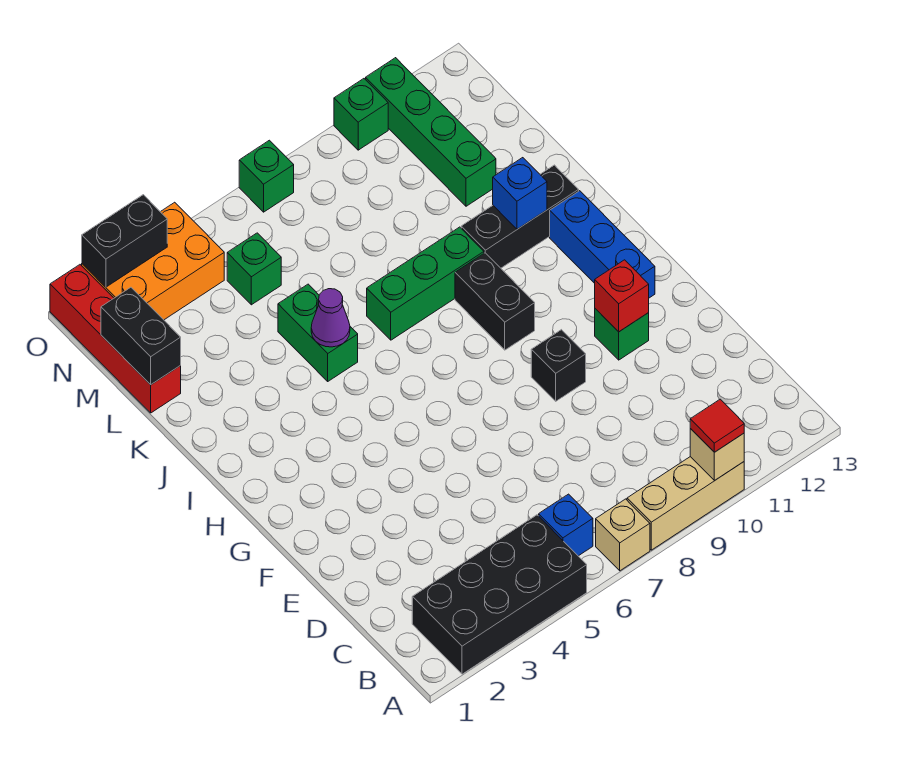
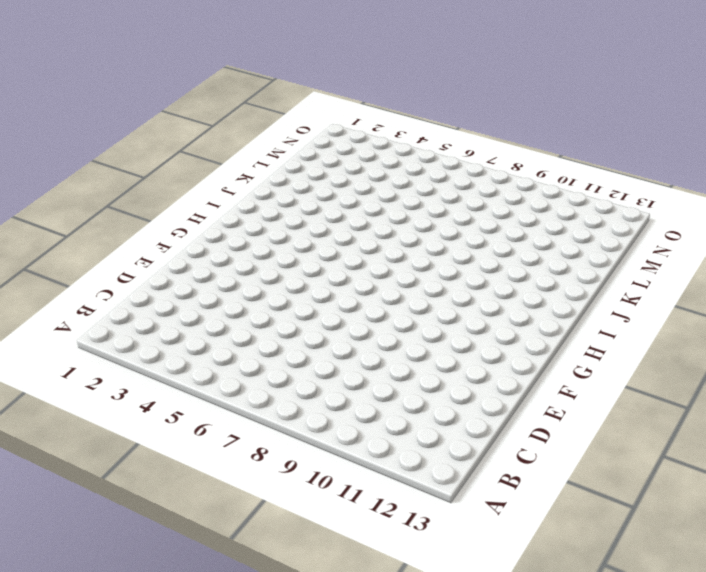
none -> black brick A2:B5 level 1
none -> tan brick A7 level 1
none -> tan brick A8:A10 level 1

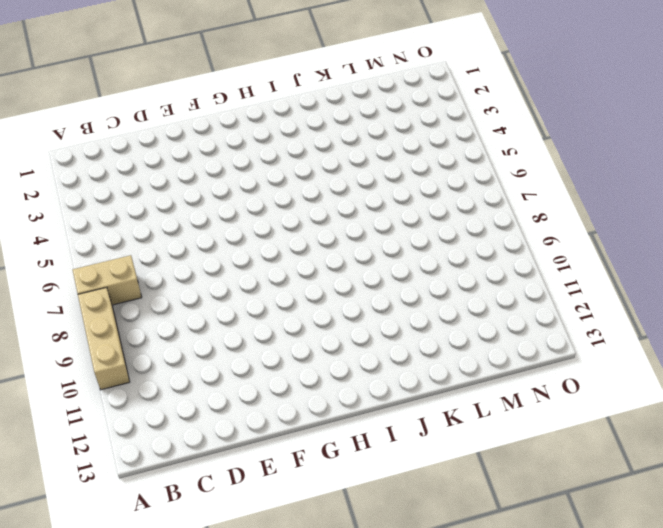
tan brick A7:B7 level 1 -> tan brick A7 level 1
none -> black brick A2:B5 level 1
none -> blue brick B6 level 1
none -> black brick F9 level 1

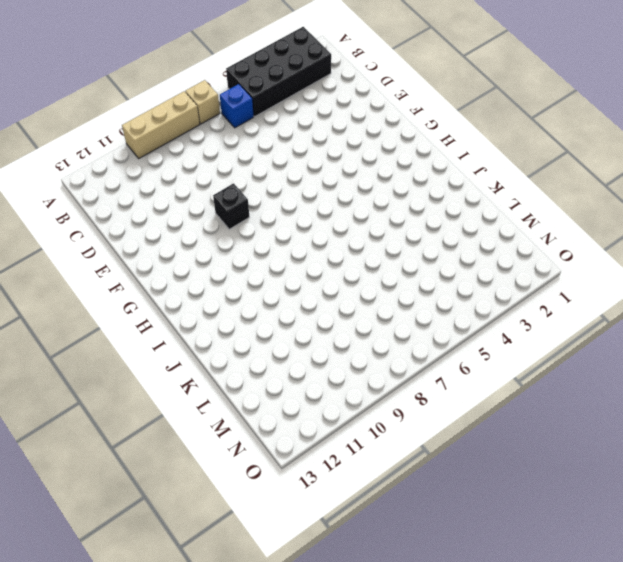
none -> green brick F11 level 1
none -> blue brick G12:I12 level 1
none -> black brick H9:I9 level 1

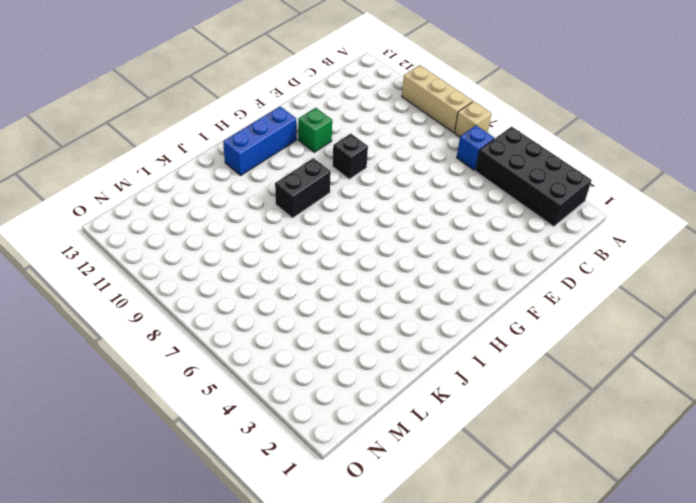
none -> green brick J5:K5 level 1
none -> green brick J7:J9 level 1
none -> black brick J10:J12 level 1

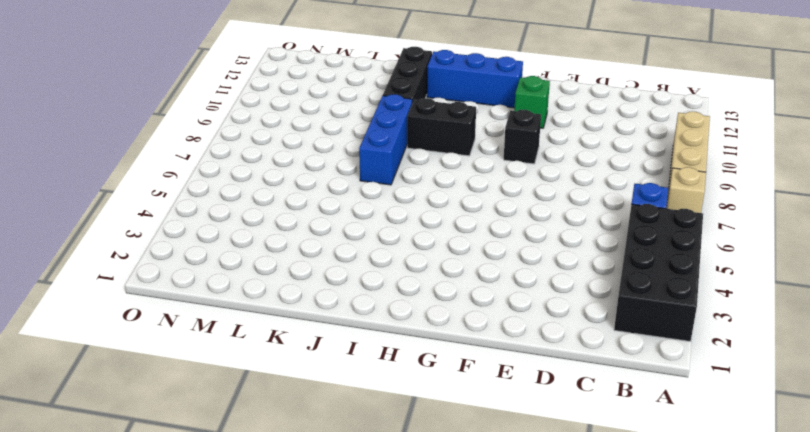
blue brick J7:J9 level 1 -> green brick J7:J9 level 1
none -> green brick J5:K5 level 1
none -> red brick L1:O1 level 1
none -> green brick L11:O11 level 1

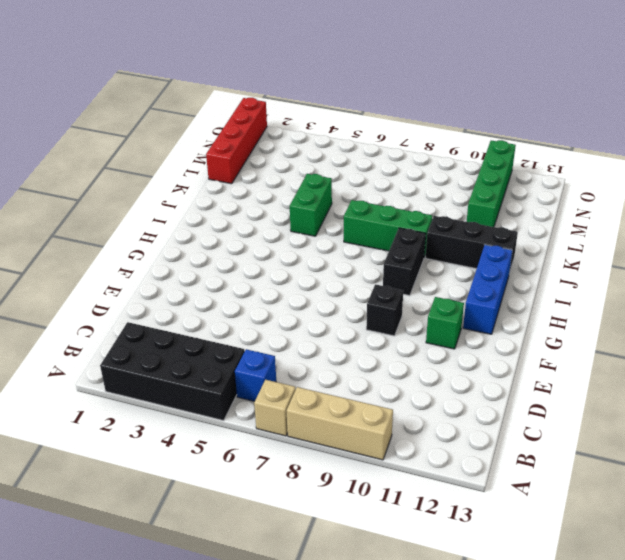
none -> green brick M5 level 1
none -> orange brick N2:O4 level 1
none -> green brick O7 level 1

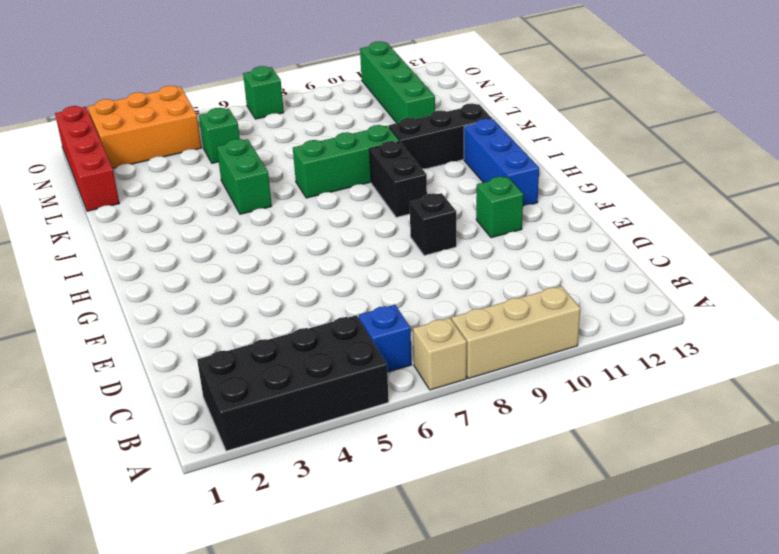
none -> green brick O10 level 1
none -> tan brick A10 level 2
none -> red brick F11 level 2

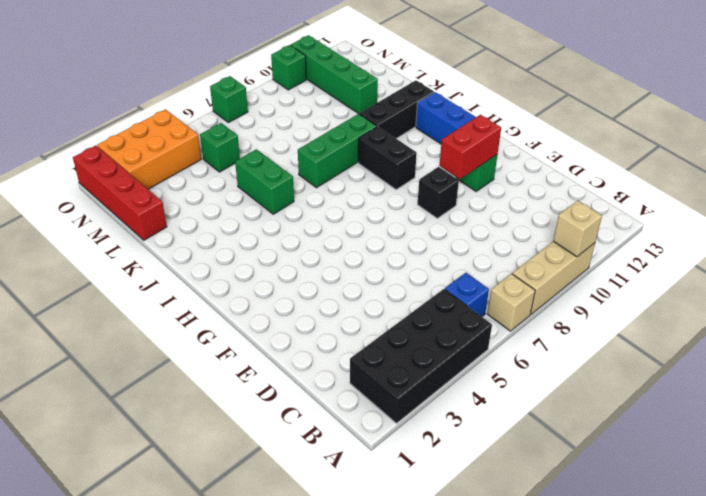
red brick F10:F11 level 2 -> red brick F11 level 2
none -> purple cone J5 level 2
none -> blue brick J11 level 2
none -> black brick L1:M1 level 2

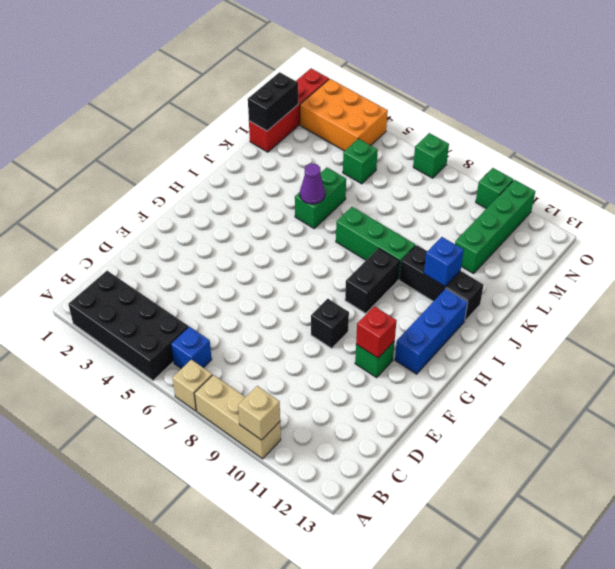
none -> black brick O2:O3 level 2
none -> red tile A10 level 3

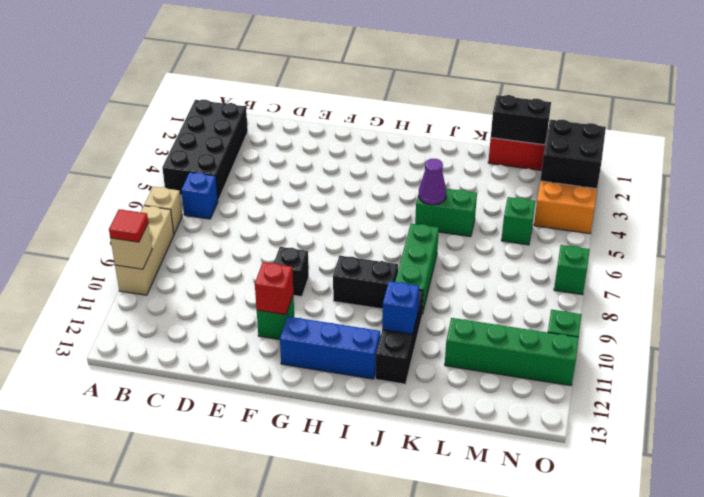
black brick N2:O3 level 2 -> black brick O2:O3 level 2

